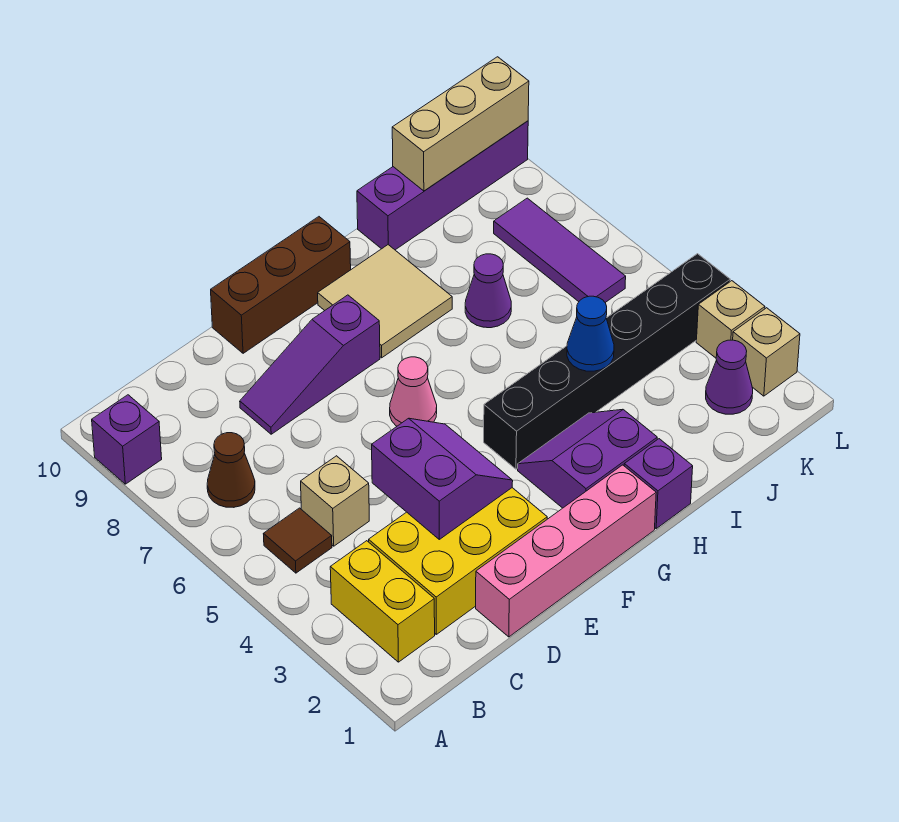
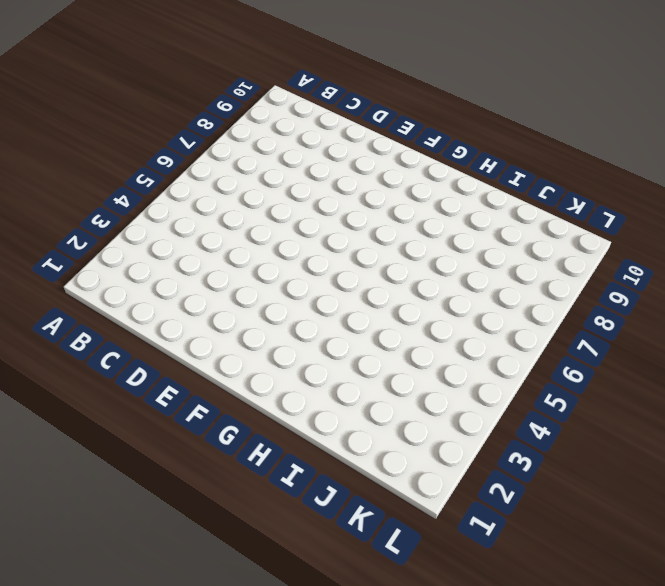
none -> purple brick A9 level 1
none -> yellow brick B2:B3 level 1
none -> brown tile B5 level 1

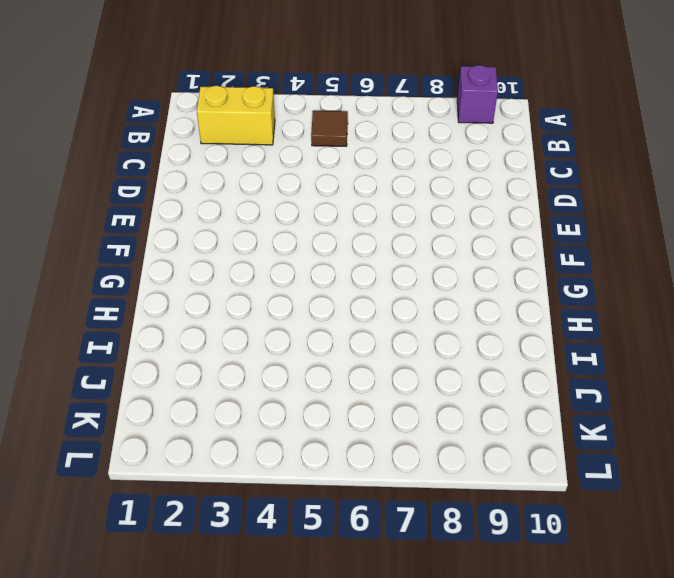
none -> brown cone B7 level 1
none -> yellow brick C2:E3 level 1
none -> tan brick C5 level 1

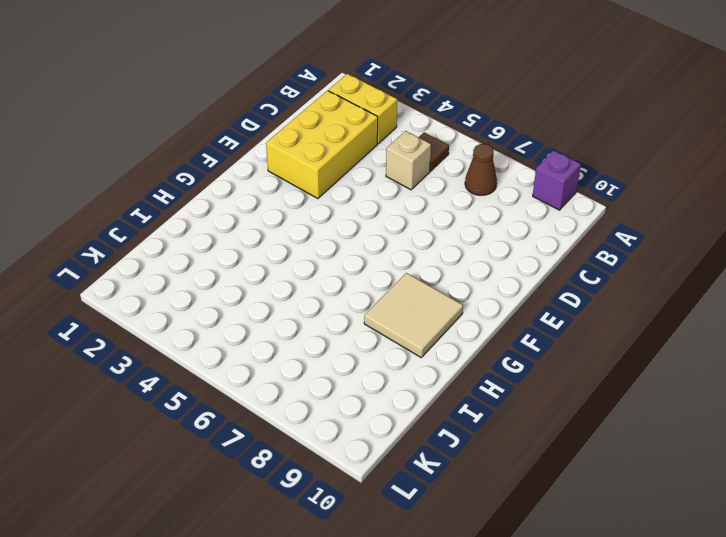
none -> pink brick D1:G1 level 1
none -> purple slope D8:F8 level 1 top F
none -> brown brick E10:G10 level 1

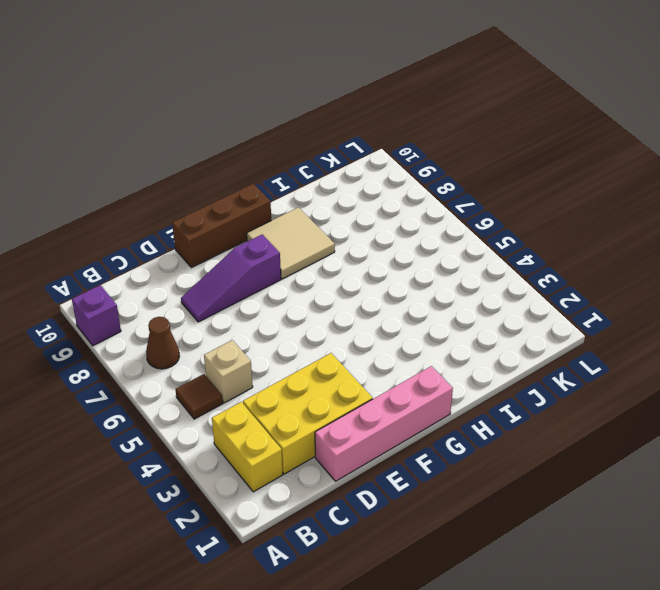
none -> pink cone F6 level 1
none -> purple slope G2:H3 level 1 top 2
none -> black brick G4:L4 level 1

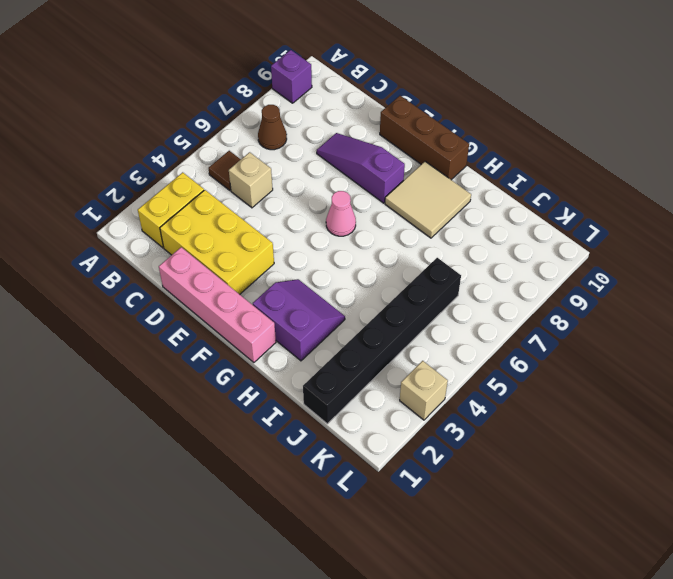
black brick J1:J6 level 1 -> black brick G4:L4 level 1
none -> purple brick H1 level 1
none -> purple cone I7 level 1
none -> purple brick I10:L10 level 1

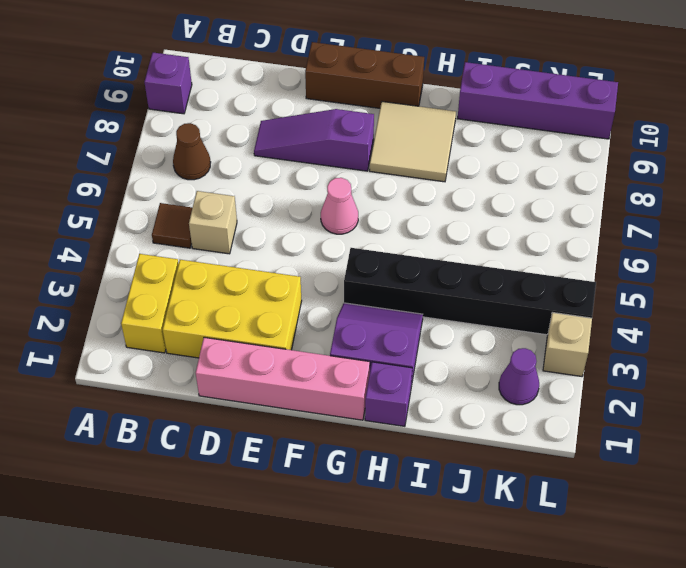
none -> purple cone I7 level 1
none -> purple tile K6:K8 level 1
none -> tan brick L2 level 1

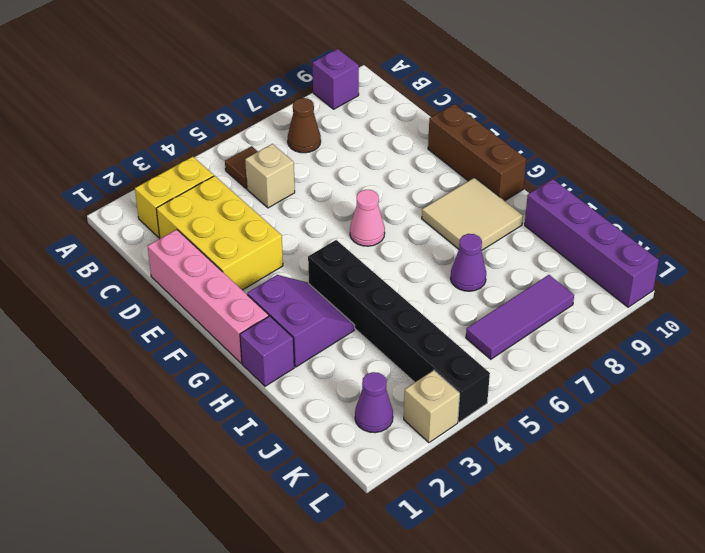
none -> purple slope D8:F8 level 1 top F
none -> tan brick L2 level 1
none -> purple slope D3:E4 level 2 top D

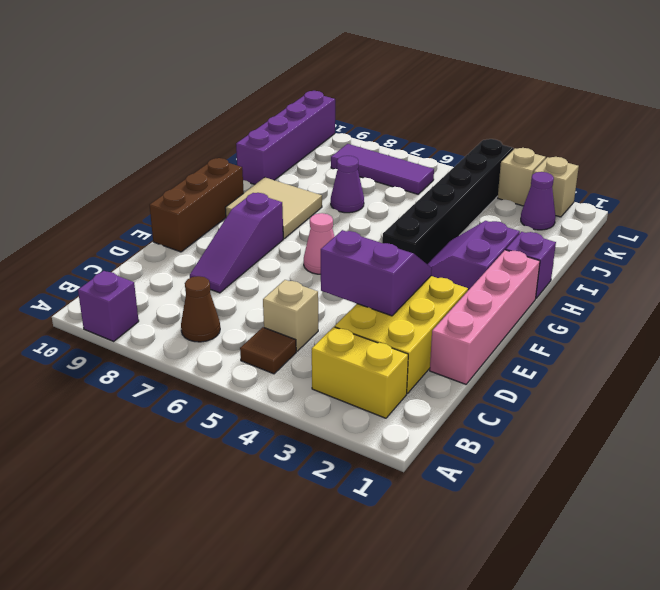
none -> blue cone I4 level 2
none -> tan brick J10:L10 level 2

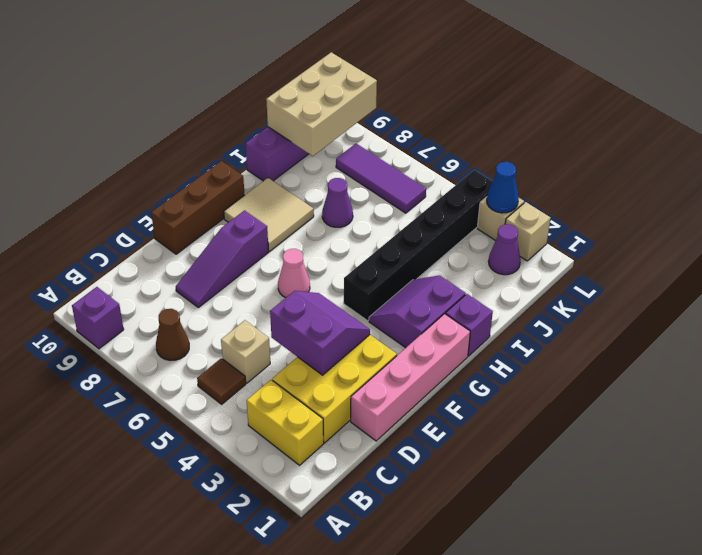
tan brick J9:L10 level 2 -> tan brick J10:L10 level 2
blue cone L3 level 2 -> blue cone I4 level 2

